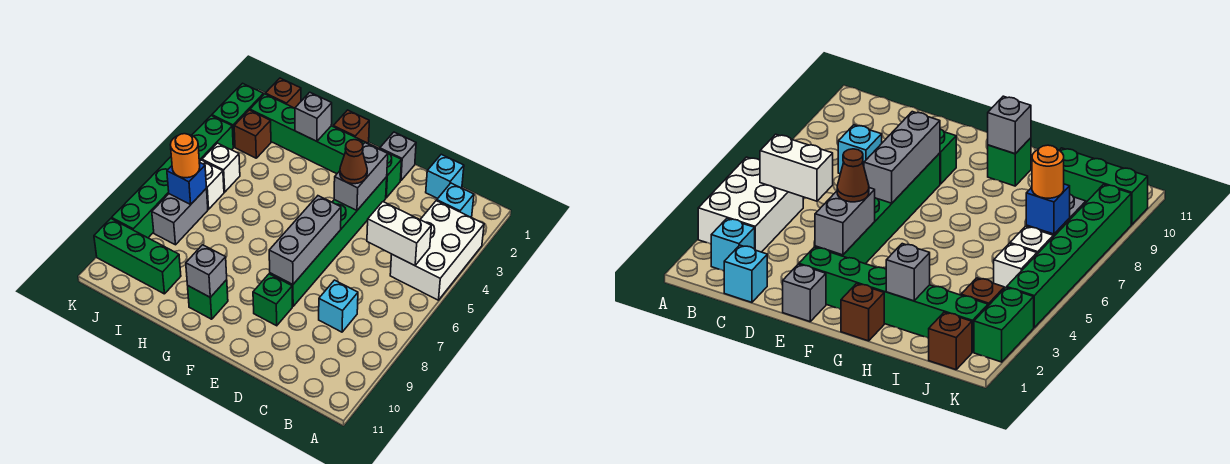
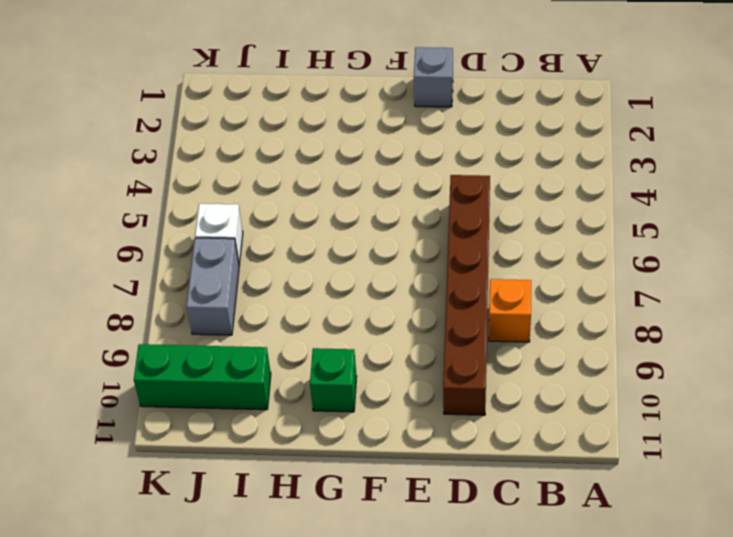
orange brick C8 level 1 -> cyan brick C8 level 1
brown brick D5:D10 level 1 -> none
none -> white brick A3:B5 level 1
none -> cyan brick B2 level 1
none -> cyan brick C1 level 1

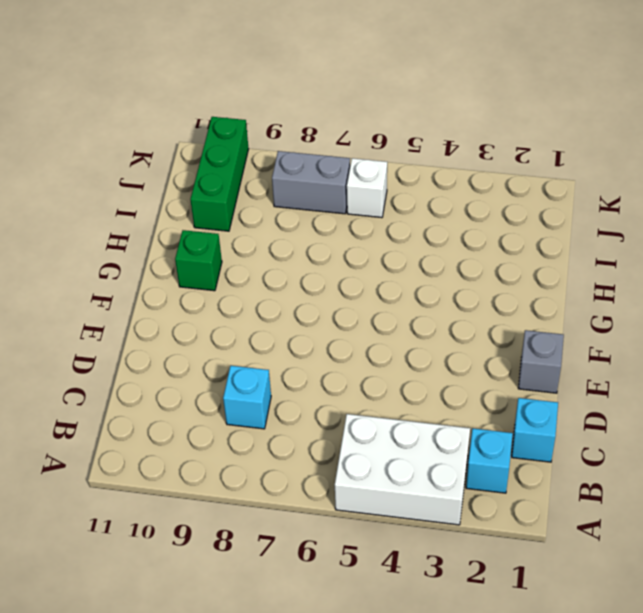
none -> green brick E2:J2 level 1
none -> green brick E3:E8 level 1
none -> green brick E9 level 1

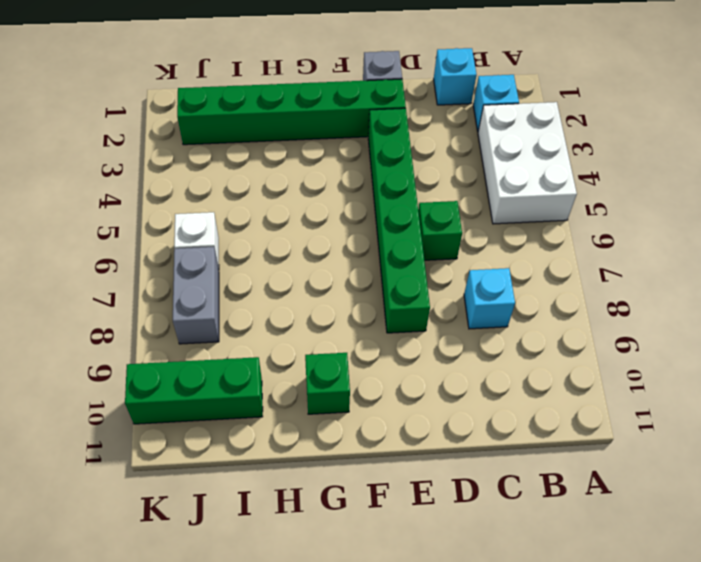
green brick D6 level 1 -> green brick E9 level 1
none -> brown brick G1 level 1
none -> brown brick J1 level 1
none -> brown brick J3 level 1

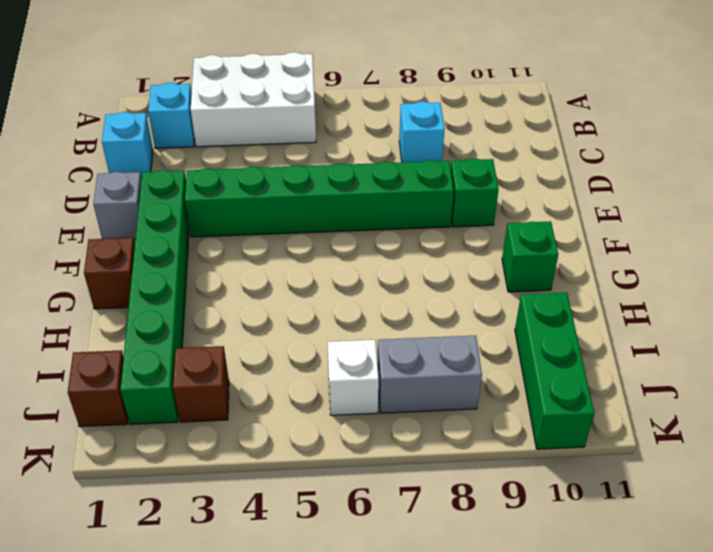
none -> white brick J5 level 1
none -> green brick K2:K3 level 1
none -> green brick K4:K9 level 1

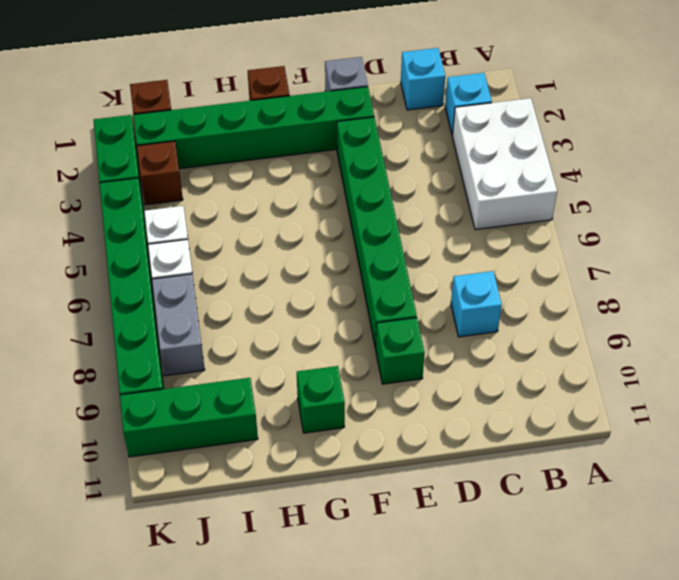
none -> white brick B5:C5 level 2
none -> grey brick E3:E4 level 2
none -> grey brick E6:E8 level 2

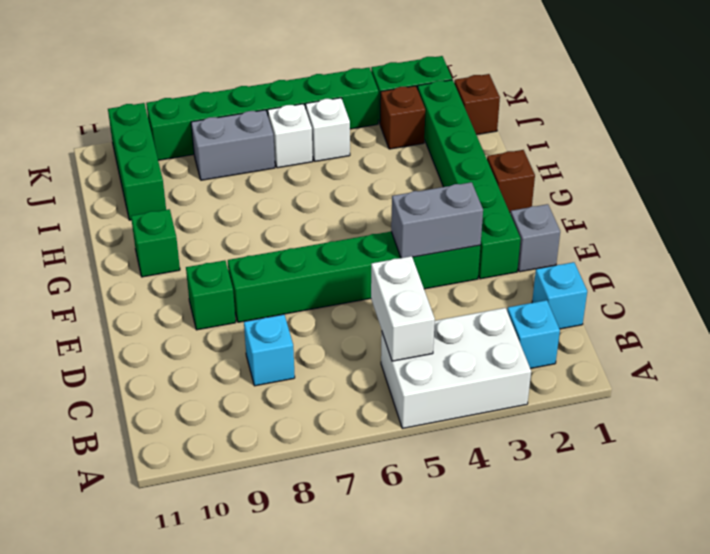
none -> grey brick E6:E8 level 2
none -> grey brick G10 level 2
none -> grey brick H2 level 2

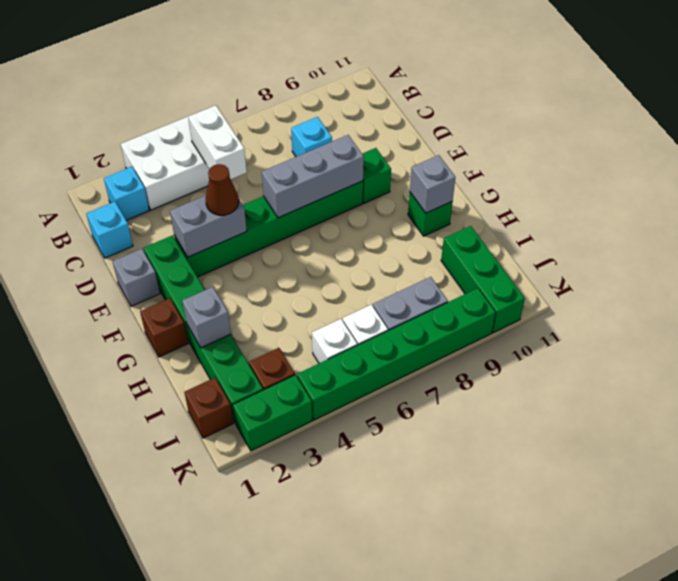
none -> blue brick J7 level 2
none -> orange round brick J7 level 3

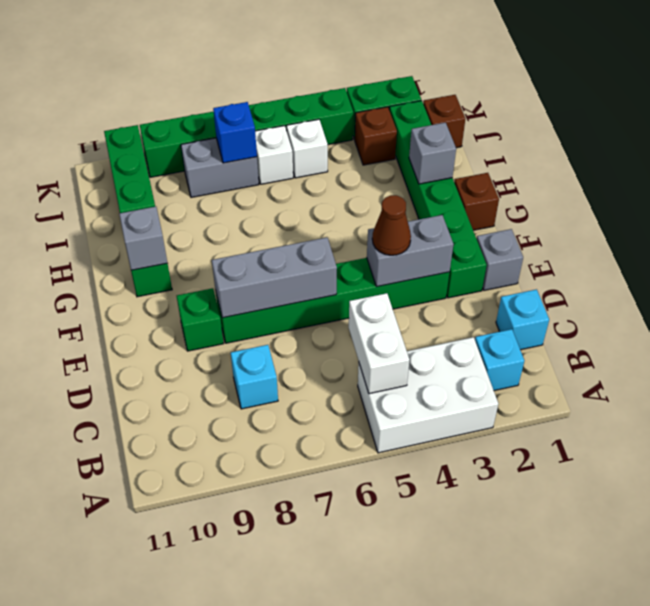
none -> orange round brick J7 level 3

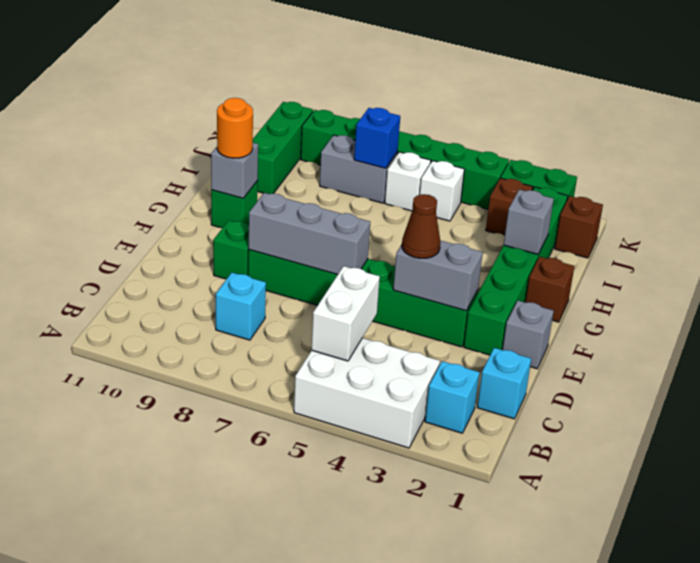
orange round brick G10 level 3 -> orange round brick J7 level 3

